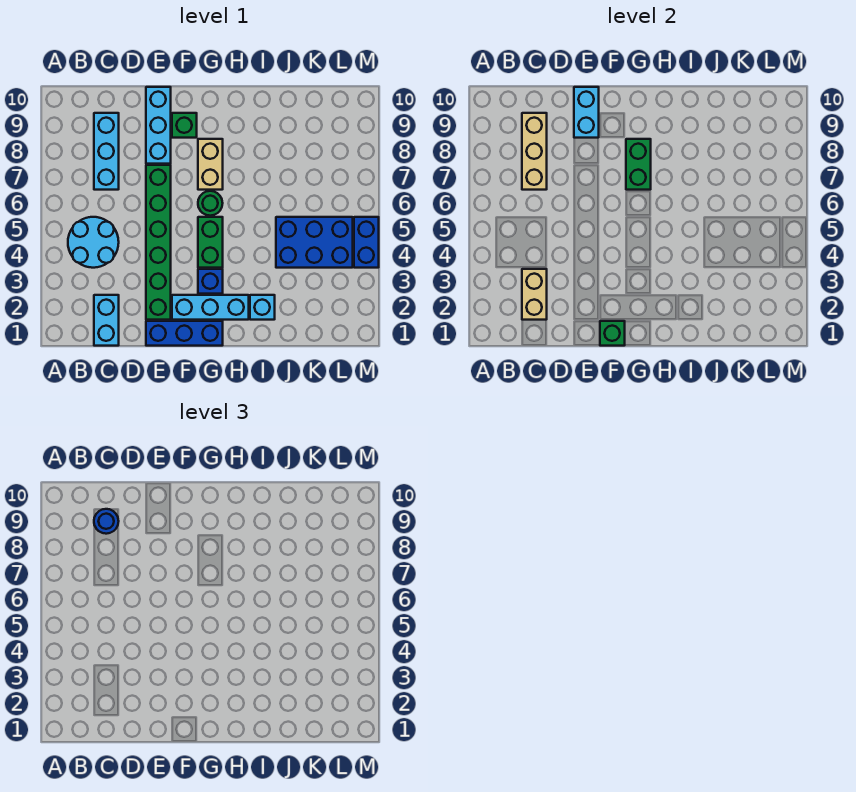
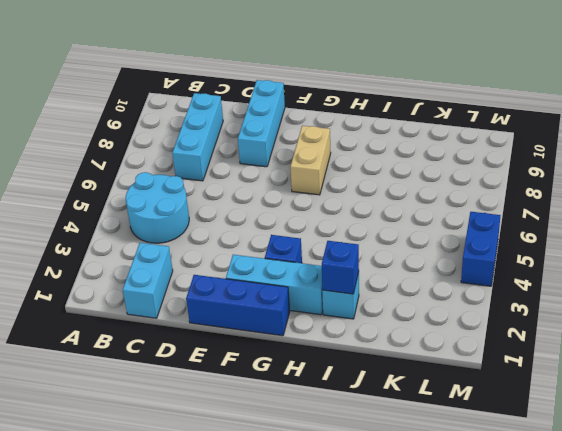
blue brick I2 level 2 -> none
none -> green brick E2:E7 level 1
none -> green brick F9 level 1
none -> green brick G4:G5 level 1

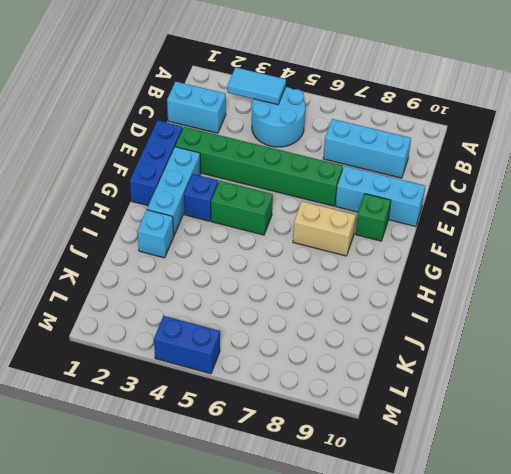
cyan tile B3:B4 level 2 -> none
none -> green round brick G6 level 1
none -> blue brick J4:L5 level 1
none -> tan brick C2:C3 level 2

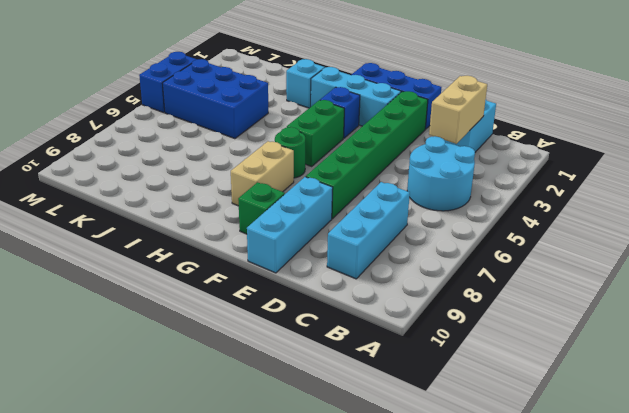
none -> tan brick C7:C9 level 2
none -> cyan brick E9:E10 level 2
none -> green brick F1 level 2

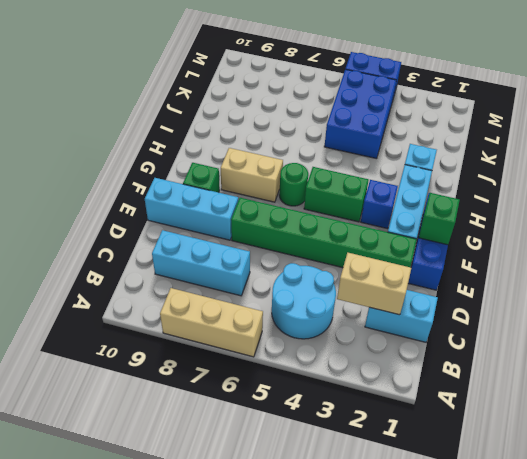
tan brick A6:A8 level 1 -> tan brick C7:C9 level 2
none -> cyan brick E9:E10 level 2
none -> green brick G7:G8 level 2
none -> blue round brick C9 level 3

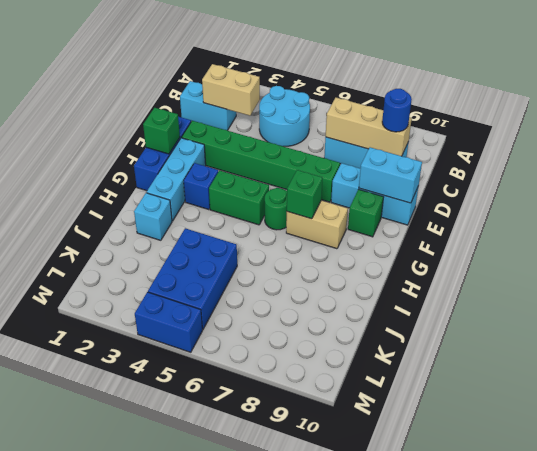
green brick G7 level 2 -> green brick G7:G8 level 2

